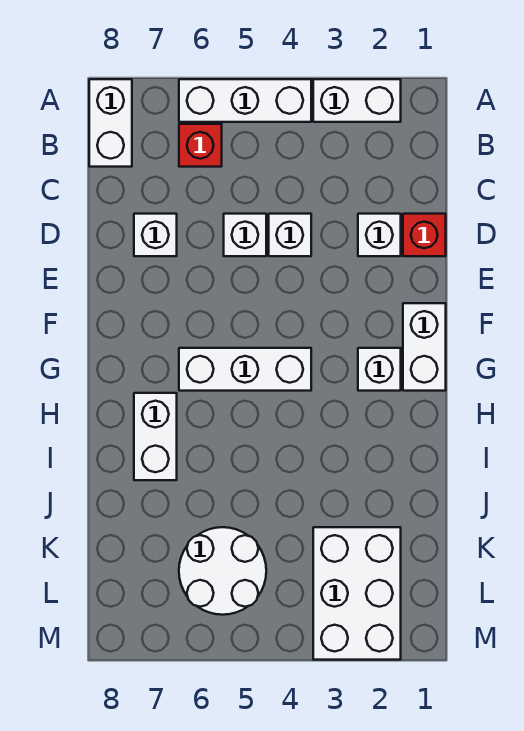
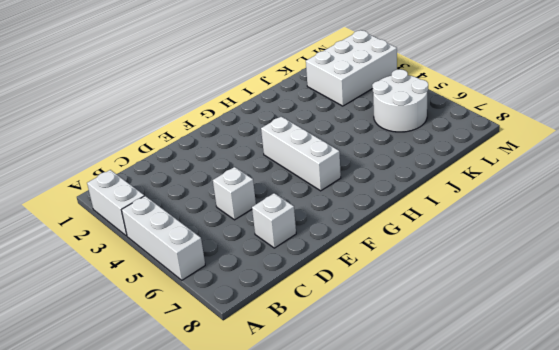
none -> white brick A8:B8 level 1
none -> red brick B6 level 1
none -> red brick D1 level 1

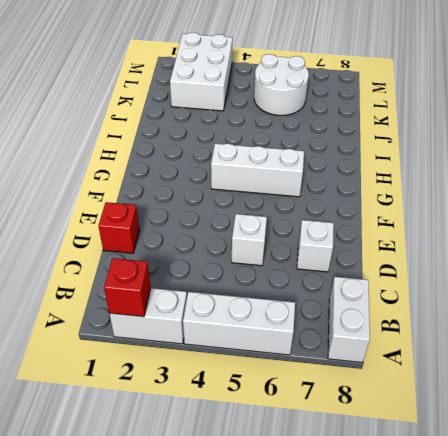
red brick A2 level 2 -> red brick B6 level 1
none -> white brick D2 level 1
none -> white brick D4 level 1
none -> white brick F1:G1 level 1

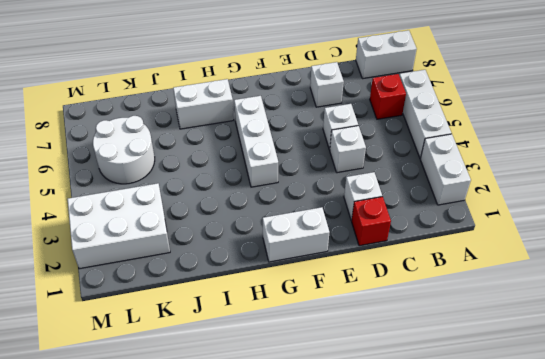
none -> white brick G2 level 1

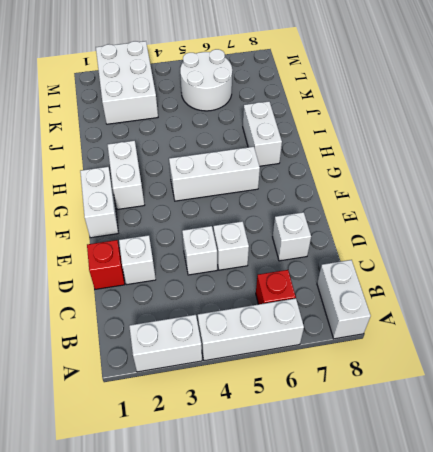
white brick G2:H2 level 1 -> white brick G2 level 1

